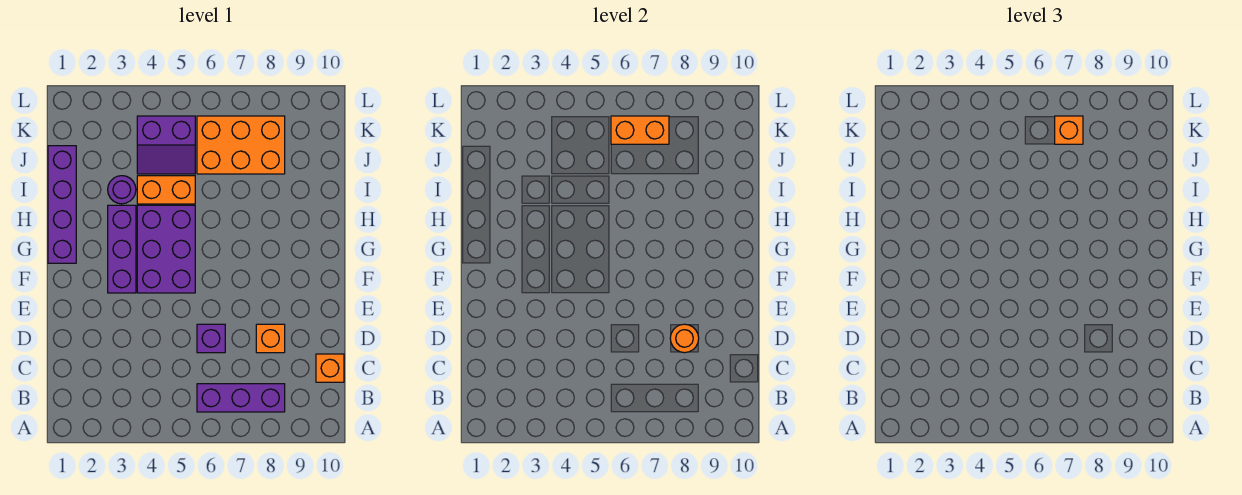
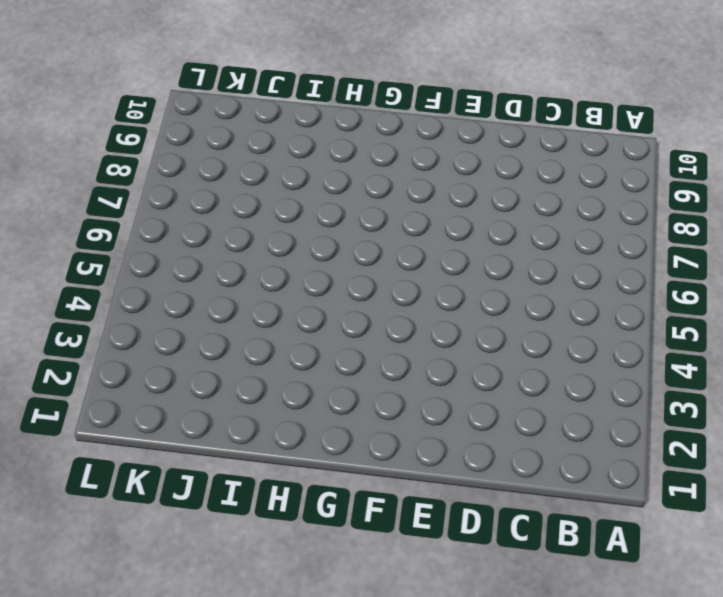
none -> purple brick B6:B8 level 1
none -> orange brick C10 level 1
none -> purple brick D6 level 1

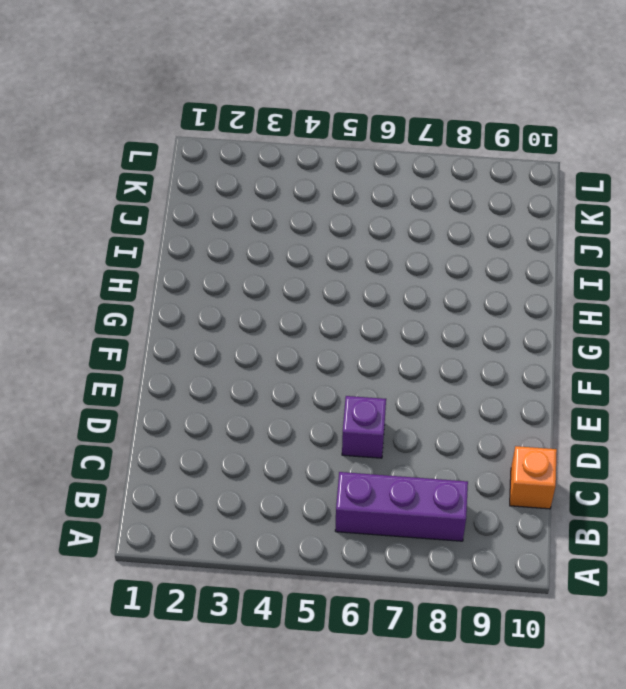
none -> orange brick D8 level 1
none -> purple brick F3:H3 level 1
none -> purple brick F4:H5 level 1

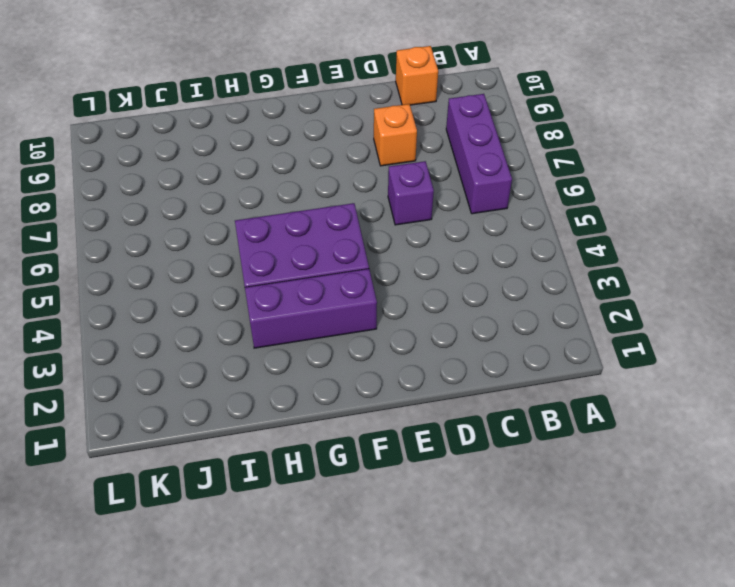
none -> purple brick G1:J1 level 1
none -> purple round brick I3 level 1
none -> orange brick I4:I5 level 1

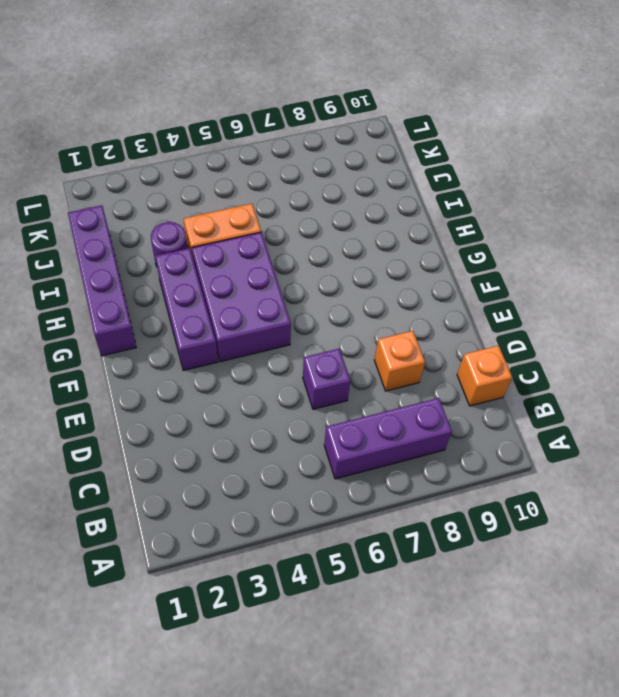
none -> purple slope J4:K5 level 1 top K
none -> orange brick J6:K8 level 1
none -> orange round brick D8 level 2

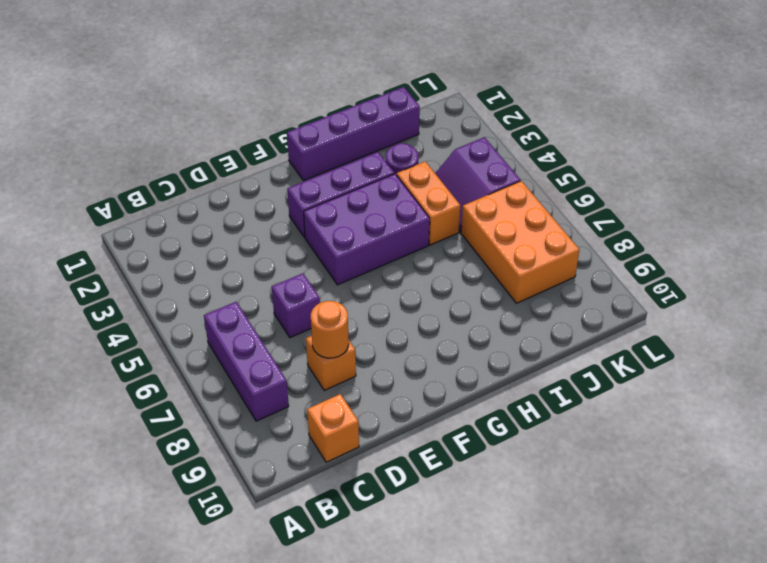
none -> orange brick K6:K7 level 2
none -> orange brick K7 level 3

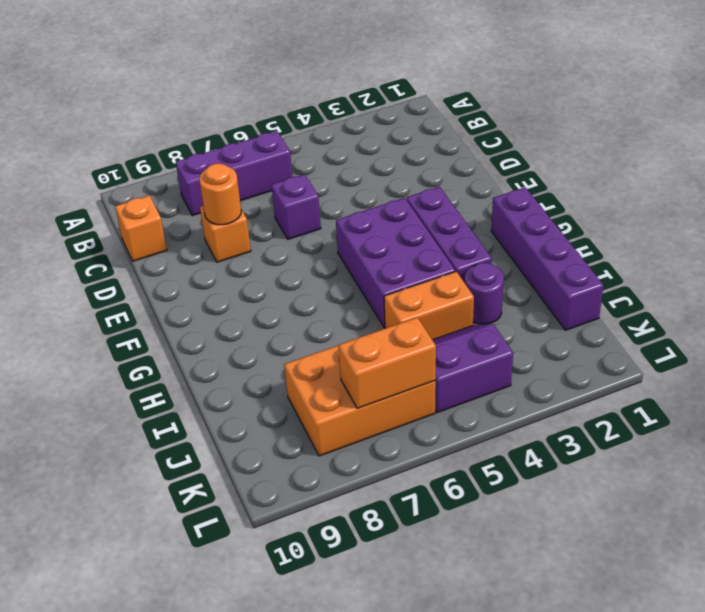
none -> orange brick K7 level 3

